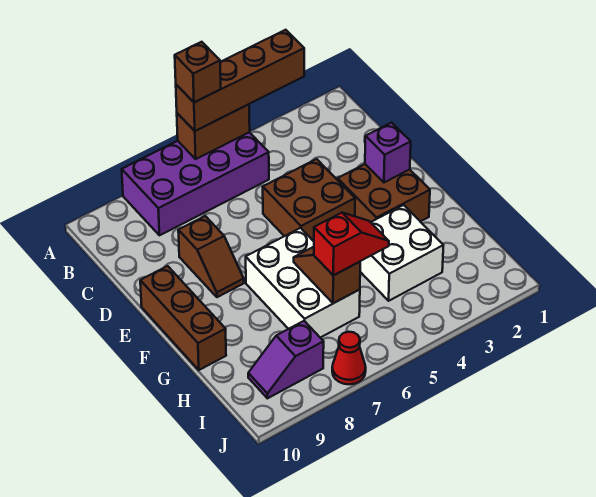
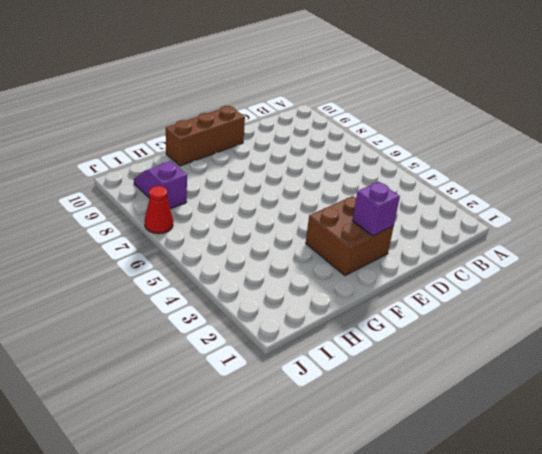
none -> purple brick A5:B8 level 1
none -> brown brick D4:E5 level 1
none -> brown slope D8:E8 level 1 top D

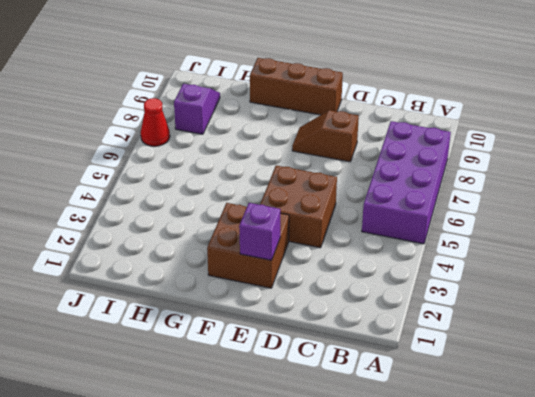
none -> white brick F6:H7 level 1
none -> white brick G3:H4 level 1
none -> brown brick A5:A6 level 2

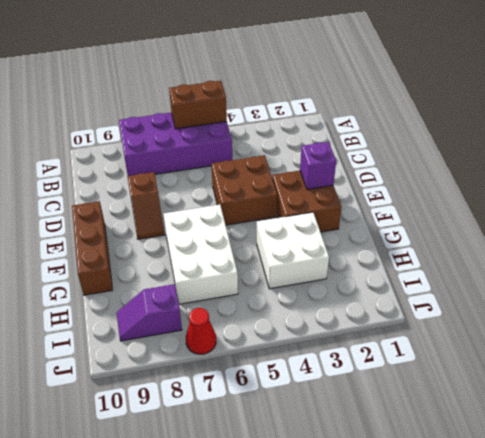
none -> brown slope G6:H6 level 2 top H
none -> brown brick A3:A6 level 3
none -> red slope H5:H6 level 3 top 6

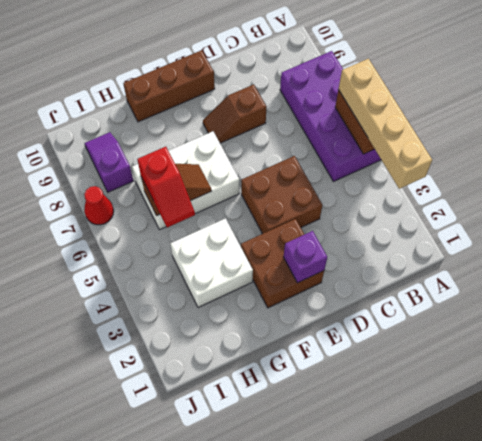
tan brick A3:A6 level 3 -> brown brick A3:A6 level 3
none -> brown brick A6 level 4

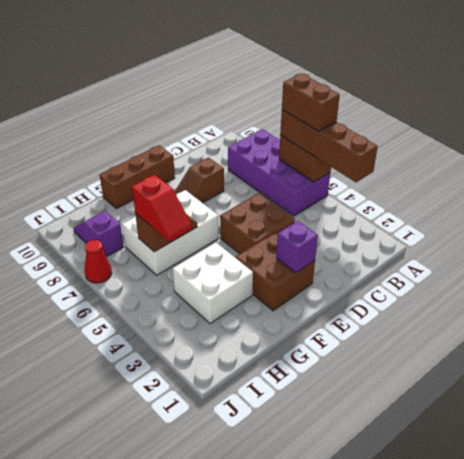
brown brick A5:A6 level 4 -> brown brick A6 level 4

